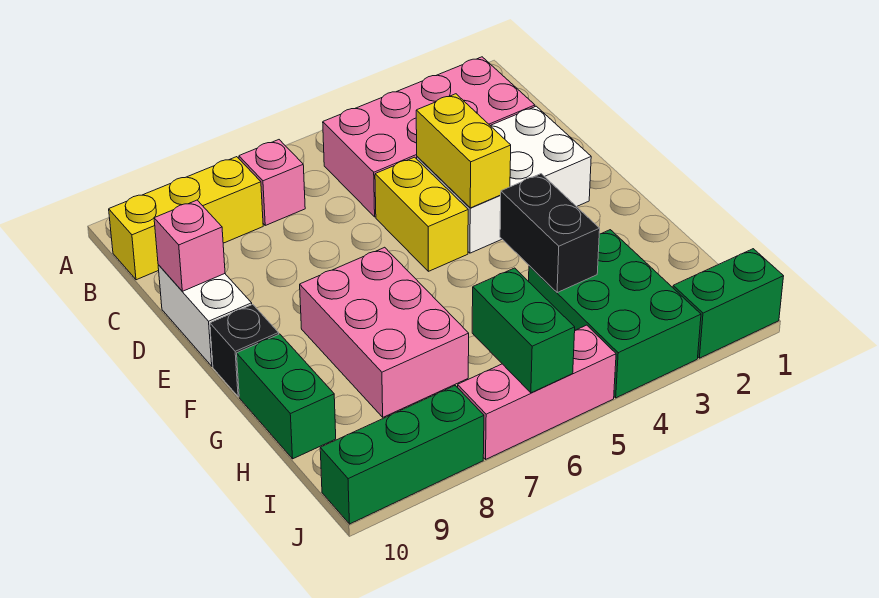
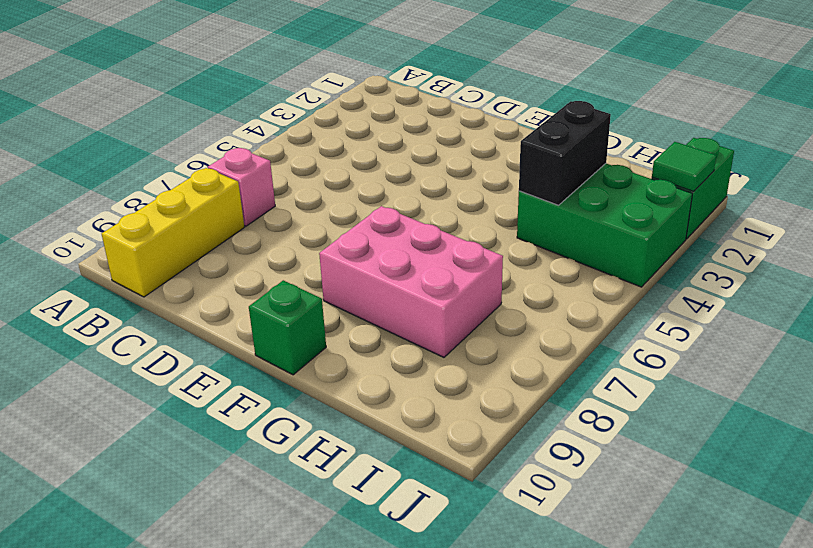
green brick F10 level 1 -> black brick F10 level 1
black brick H3:H4 level 2 -> black brick G4:H4 level 2
green tile J2 level 2 -> none
none -> pink brick B2:C5 level 1
none -> white brick D2:E4 level 1
none -> yellow brick D5:E5 level 1

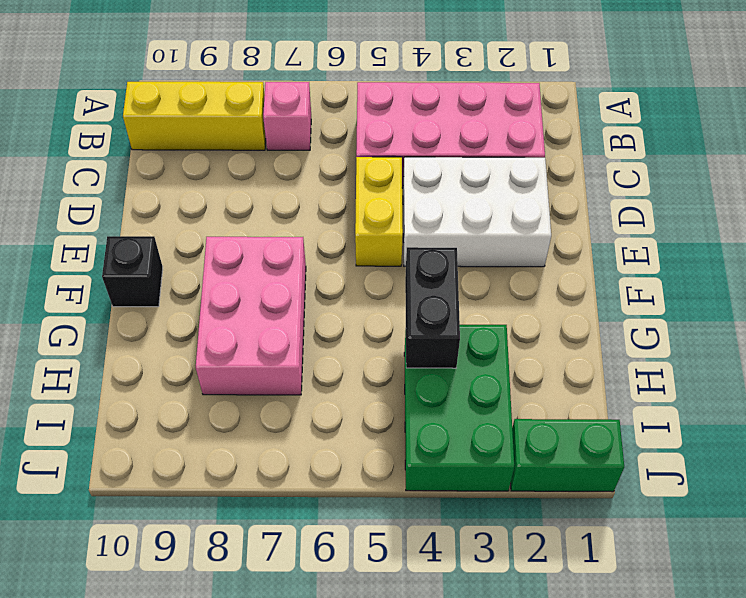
none -> white brick D10:E10 level 1
none -> green brick G10:H10 level 1
none -> pink brick J5:J7 level 1

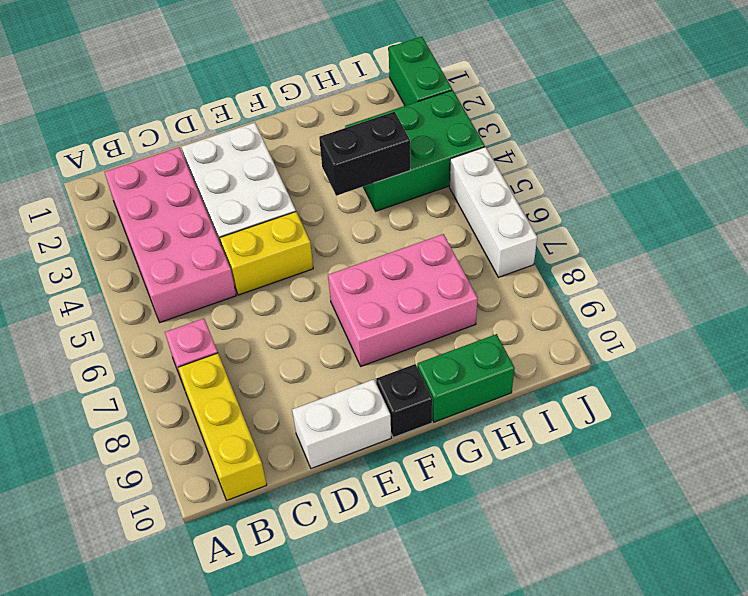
white brick J5:J7 level 1 -> pink brick J5:J7 level 1
none -> green brick J8:J10 level 1
none -> yellow brick D4:E4 level 2
none -> pink brick D10 level 2

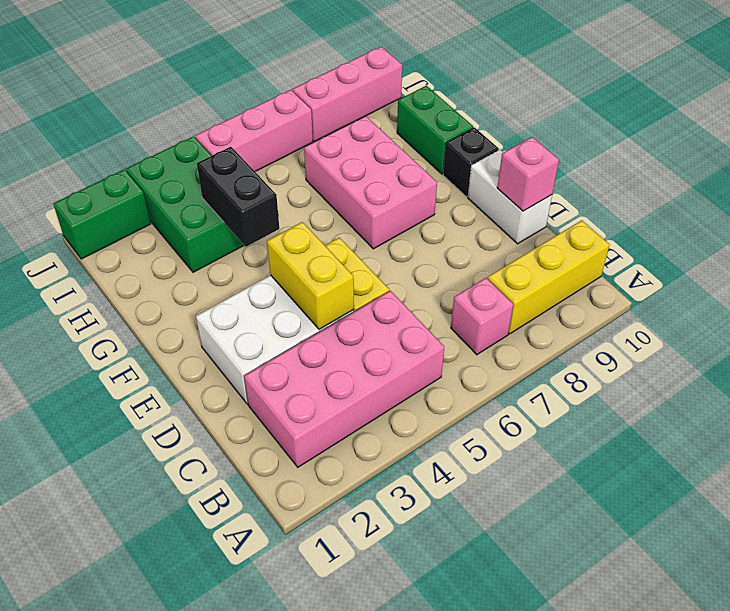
pink brick J8:J10 level 1 -> green brick J8:J10 level 1
none -> green brick I6:J6 level 2

